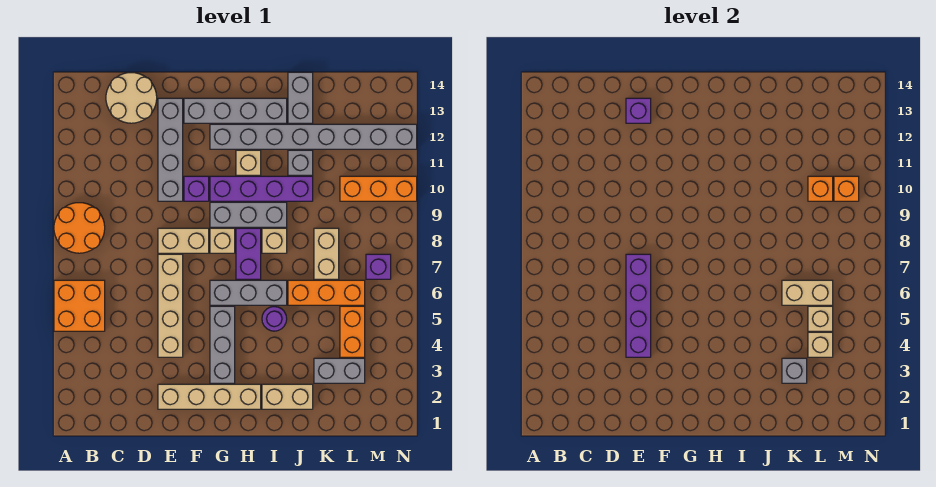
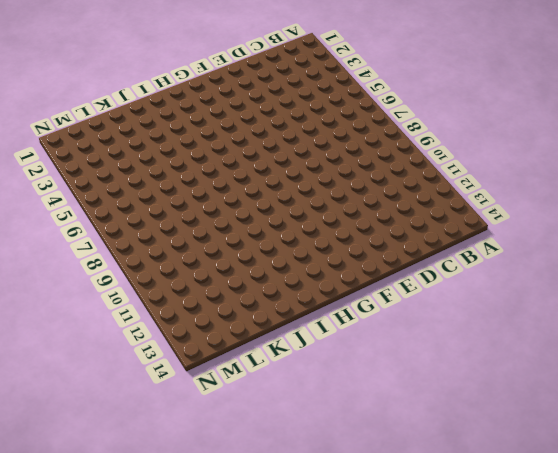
none -> orange brick A5:B6 level 1
none -> orange round brick A8:B9 level 1
none -> tan round brick C13:D14 level 1
none -> tan brick E2:H2 level 1

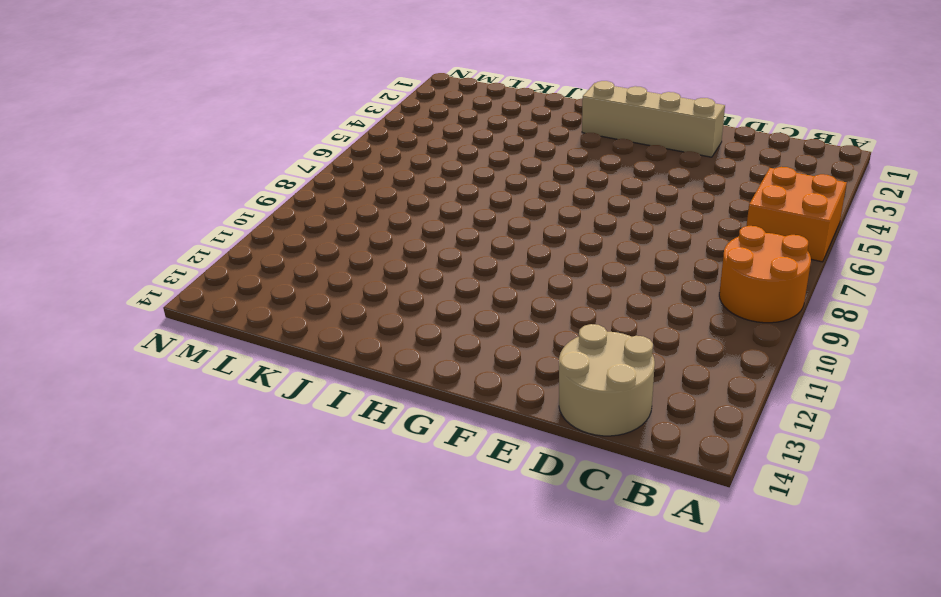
none -> tan brick E4:E7 level 1
none -> tan brick E8:F8 level 1
none -> grey brick E10:E13 level 1
none -> purple brick F10 level 1

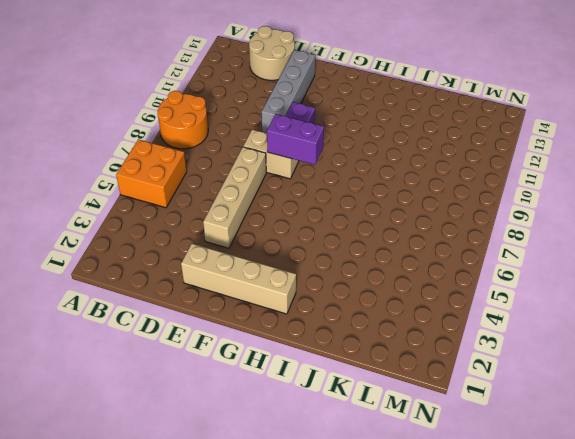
purple brick F8:G8 level 2 -> purple brick H7:H8 level 1
none -> grey brick F13:I13 level 1
none -> grey brick G3:G5 level 1
none -> grey brick G6:I6 level 1
none -> tan brick G8 level 1

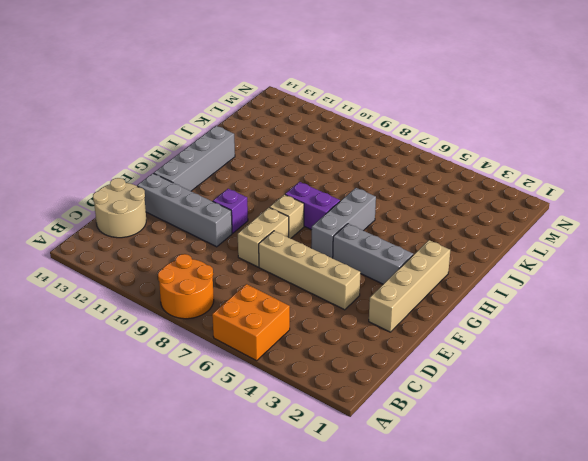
none -> grey brick G9:I9 level 1
none -> purple brick G10:J10 level 1
none -> grey brick G12:N12 level 1
none -> tan brick H11 level 1

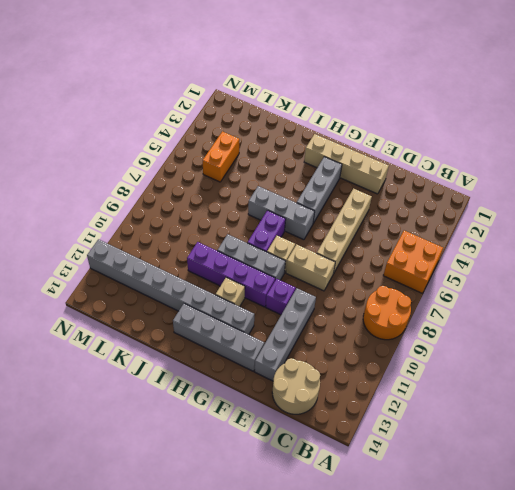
none -> tan brick I2:J2 level 1
none -> purple round brick I5 level 1
none -> tan brick I8 level 1
none -> orange brick J6:L6 level 1

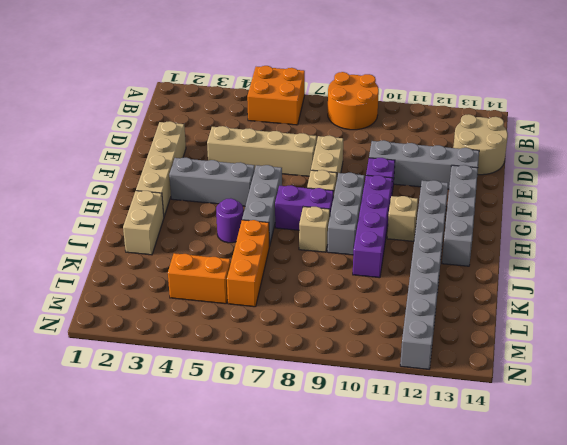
none -> grey brick J11 level 1
none -> grey brick J13:J14 level 1
none -> grey brick K3:L3 level 1
none -> tan brick K7:K8 level 1

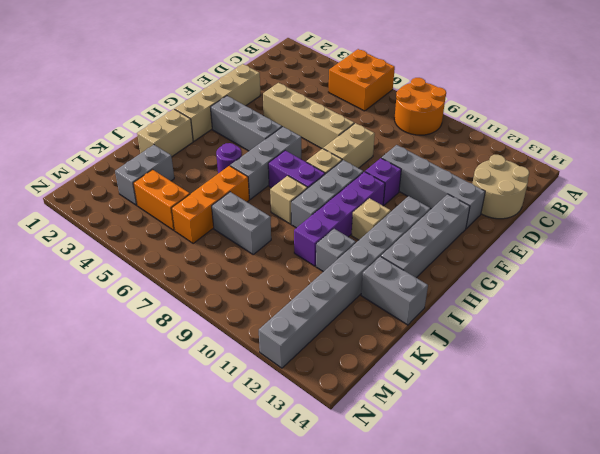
grey brick K7:K8 level 1 -> tan brick K7:K8 level 1
none -> orange brick L10:N10 level 1
none -> purple brick M7 level 1
none -> purple brick E4:E7 level 2
none -> purple brick E13 level 2

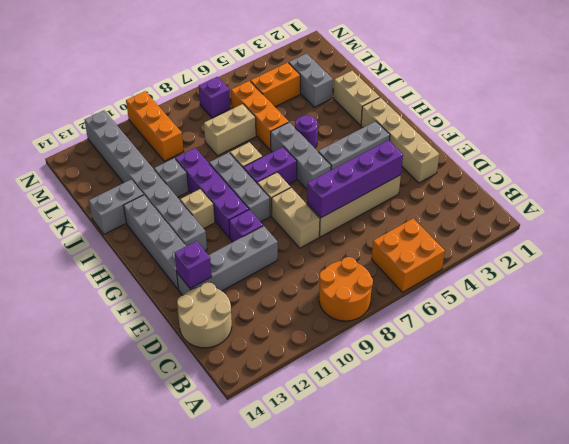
none -> grey brick K3 level 2
none -> tan brick K6:L6 level 2
none -> tan brick L4 level 2
none -> tan brick L5 level 2

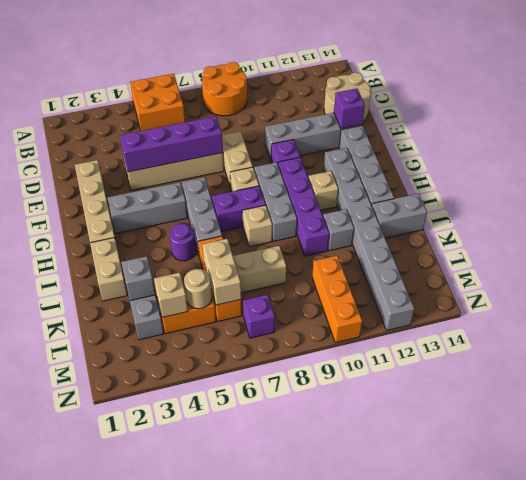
tan round brick L5 level 2 -> tan brick L5 level 2
none -> orange brick L10 level 2
none -> orange brick M10 level 2

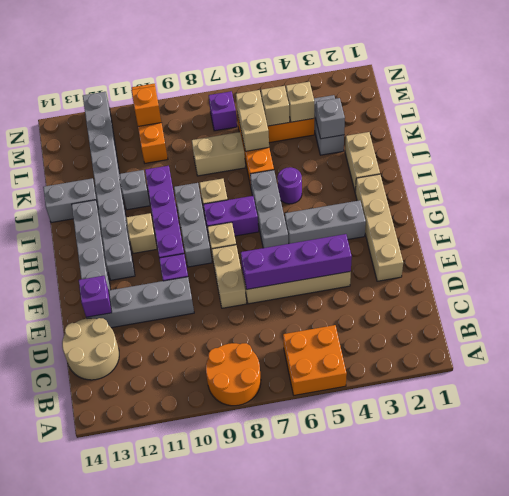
none -> orange brick L10 level 2

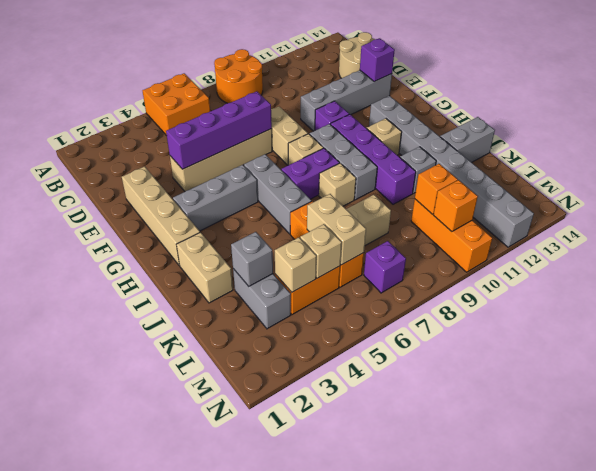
none -> grey brick F13:I13 level 1
none -> purple round brick I5 level 1

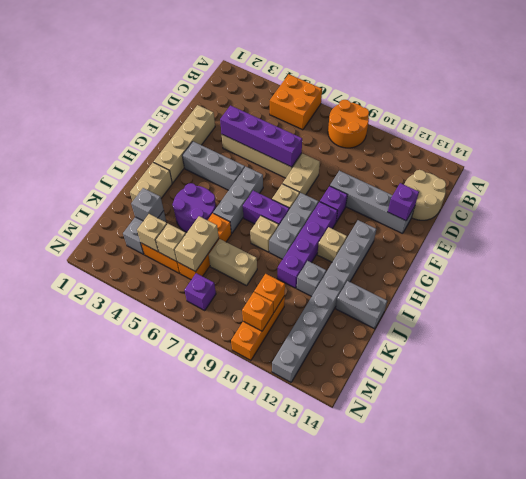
purple round brick I4:J5 level 1 -> purple round brick I5 level 1
none -> grey brick F13:I13 level 1

